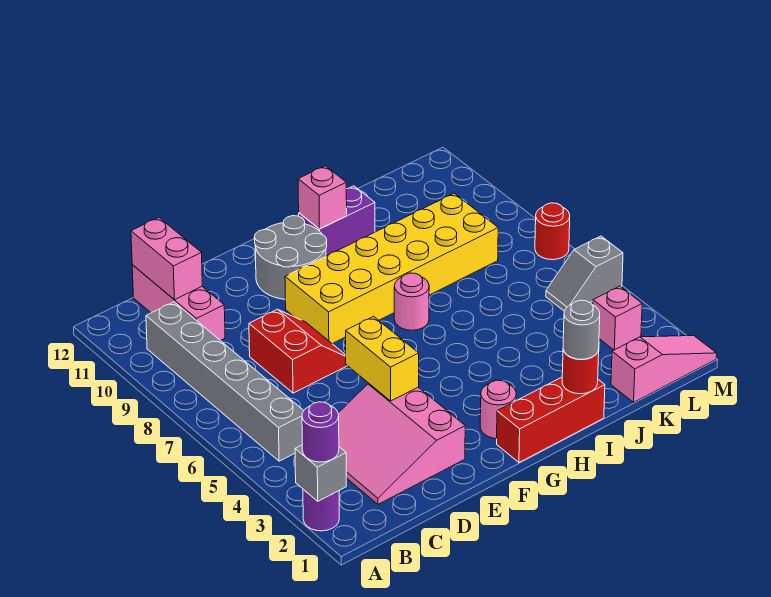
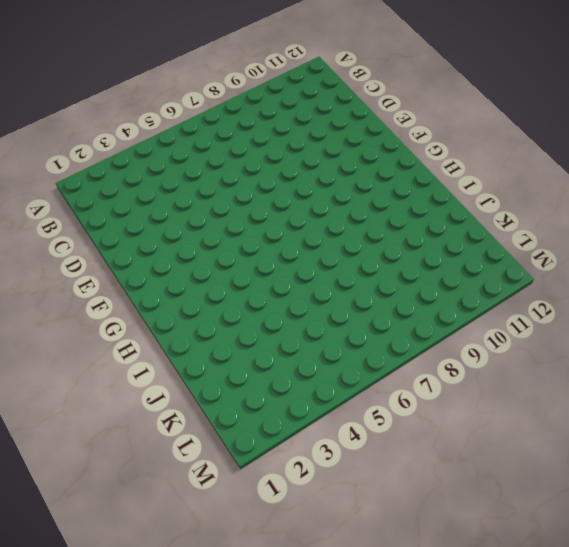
none -> purple round brick A2 level 1
none -> grey brick B5:B10 level 1
none -> pink slope C2:E4 level 1 top E

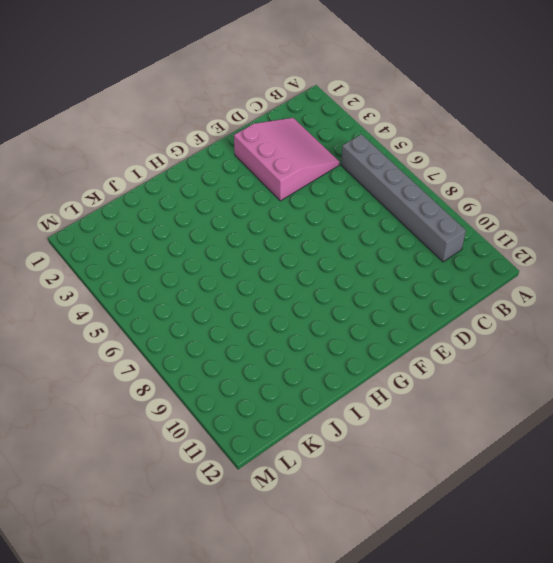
none -> purple round brick A2 level 1
none -> pink brick C10:C12 level 1
none -> red slope D7:E8 level 1 top D

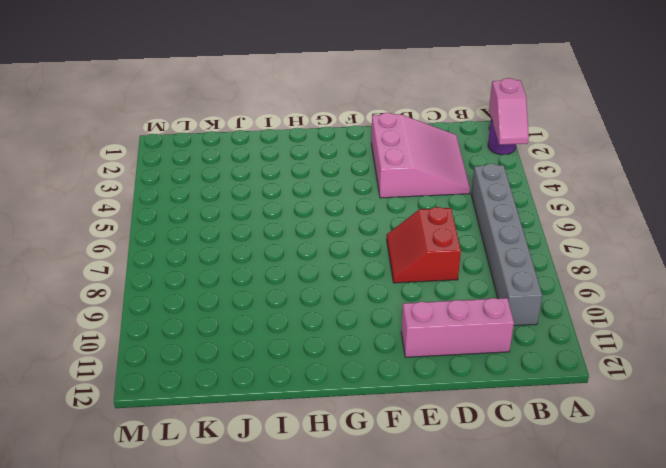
pink slope A2:A3 level 2 top 2 -> grey brick A2 level 2
pink brick C11:E11 level 1 -> pink brick C10:C12 level 1
none -> yellow brick F8:K9 level 1
none -> grey round brick F10:G11 level 1
none -> red brick G1:I1 level 1

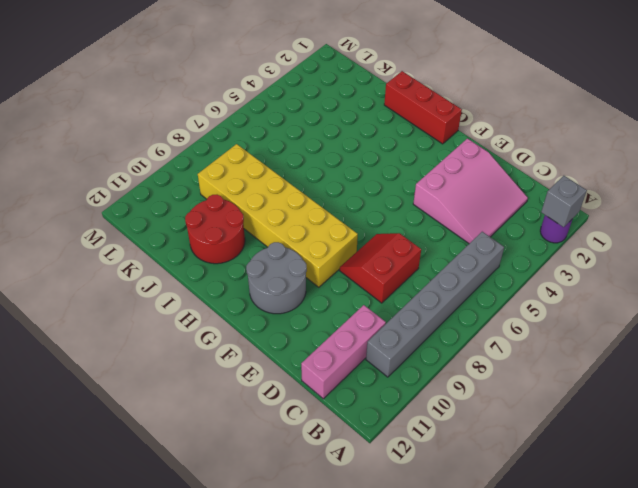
red round brick I10:J11 level 1 -> purple brick H11:I11 level 1
none -> pink round brick G2 level 1
none -> pink round brick H7 level 1
none -> pink slope K1:M1 level 1 top K

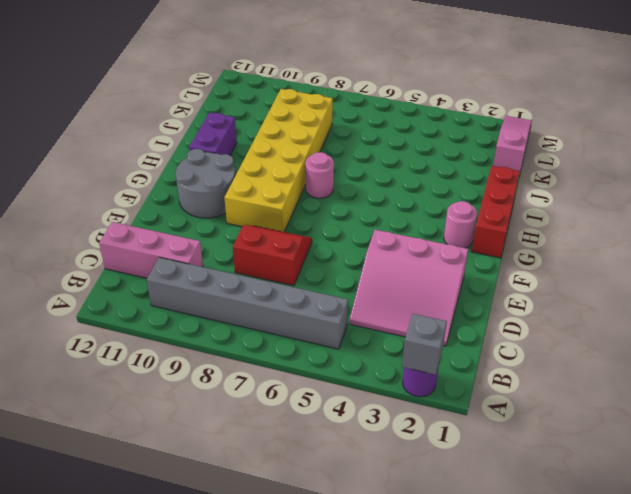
none -> pink brick L3 level 1
none -> grey slope L5:M5 level 1 top M
none -> red round brick M7 level 1

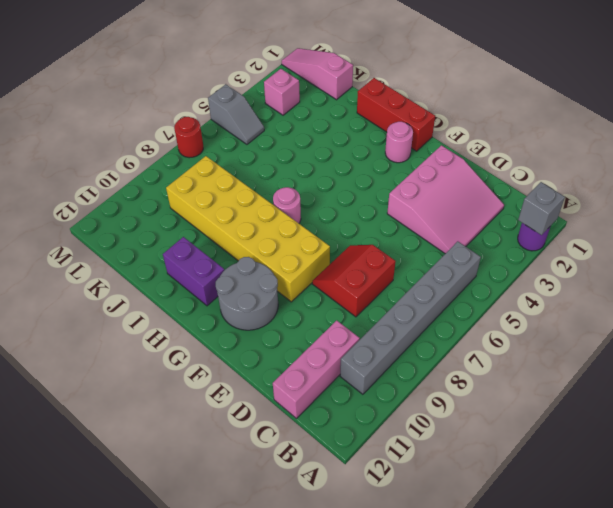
none -> pink brick C11:C12 level 2
none -> yellow brick E4:E5 level 2
none -> pink brick H11 level 2

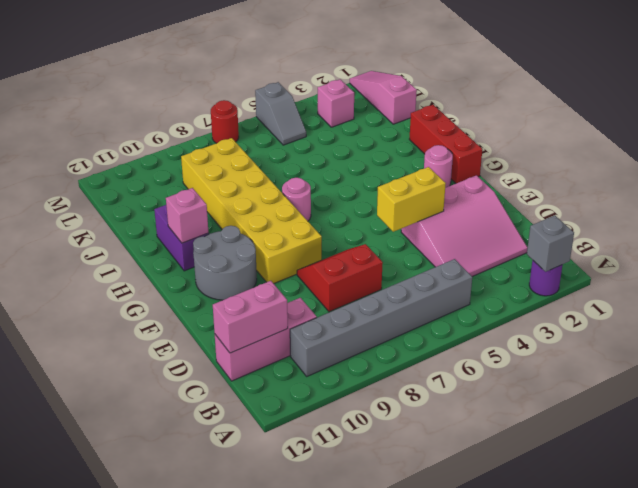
none -> red round brick I1 level 2
none -> purple round brick A2 level 3
none -> grey round brick I1 level 3

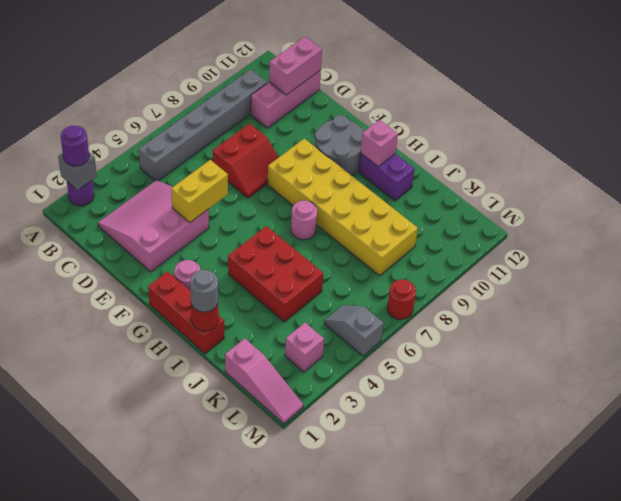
red brick H4:J5 level 1 -> none

